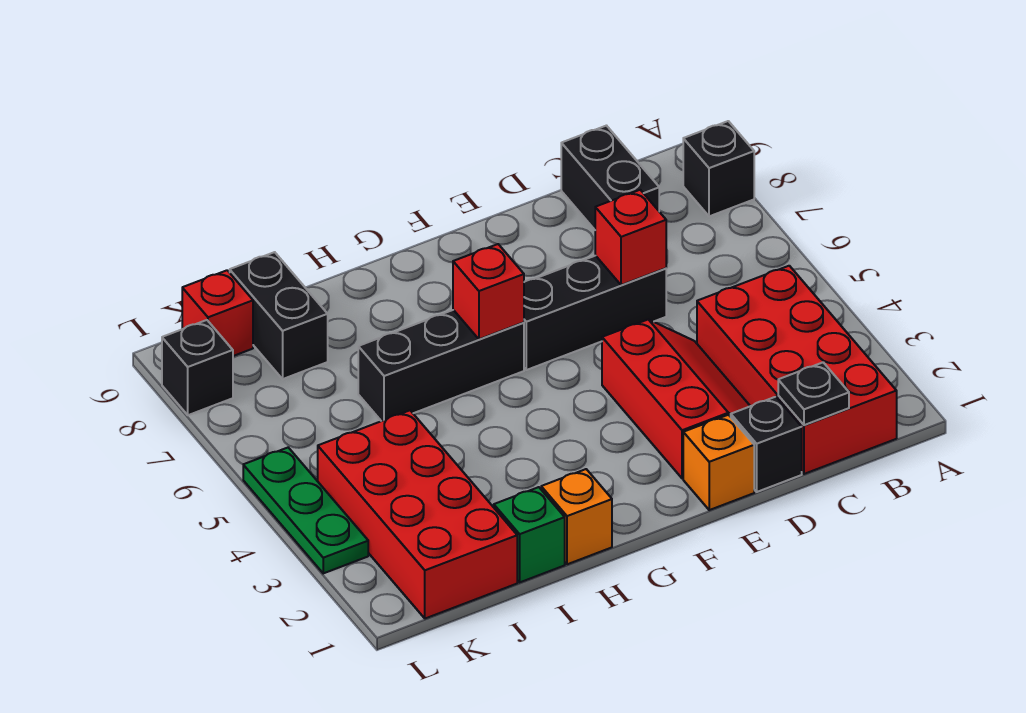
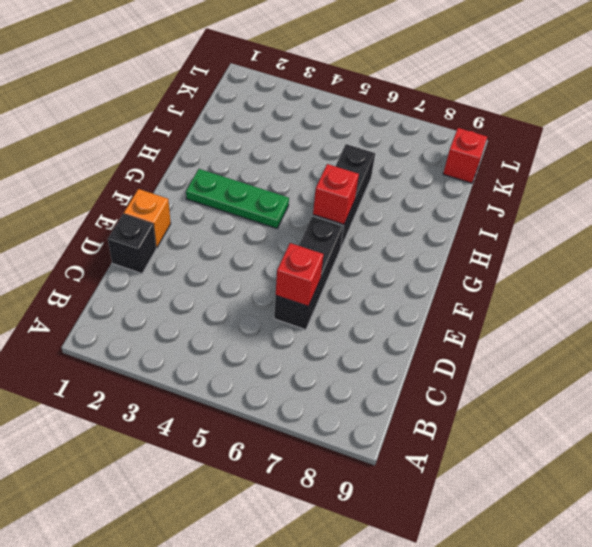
green plate G2:G4 level 1 -> green plate L3:L5 level 1
none -> black brick A8 level 1
none -> red brick B1:C4 level 1
none -> black brick C8:C9 level 1

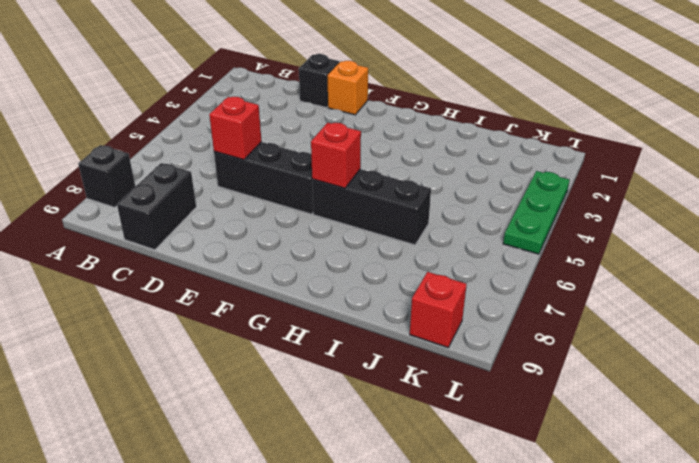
none -> red brick B1:C4 level 1
none -> red slope D2:E4 level 1 top E
none -> orange brick H1 level 1

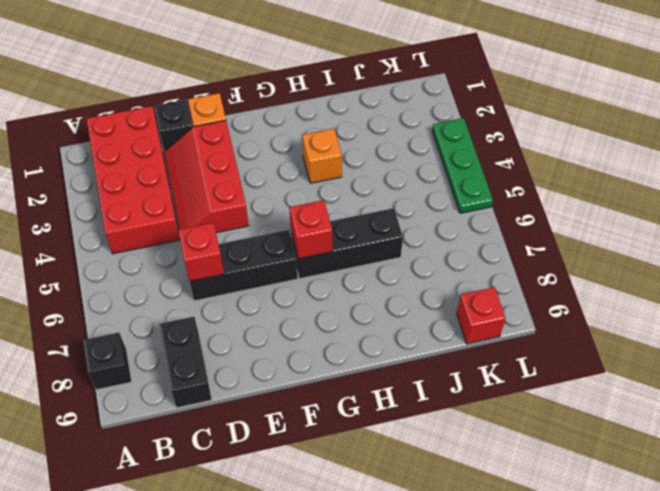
orange brick H3 level 1 -> orange brick H1 level 1
none -> green brick I1 level 1
none -> red brick J1:K4 level 1
none -> black brick J8:J9 level 1

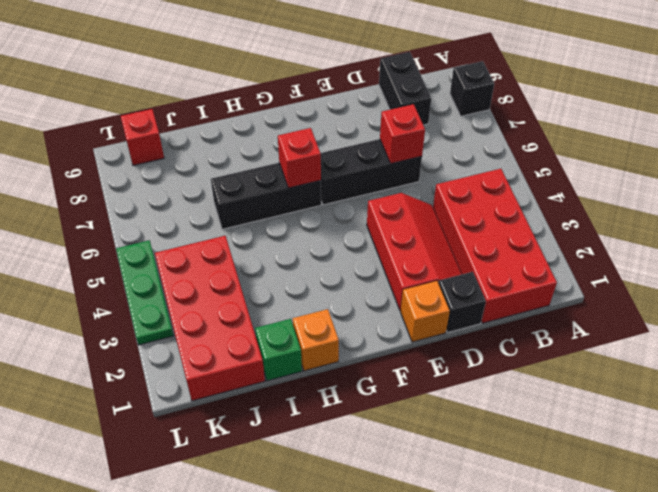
none -> black brick J8:J9 level 1
none -> black brick L8 level 1
none -> black plate C1 level 2

